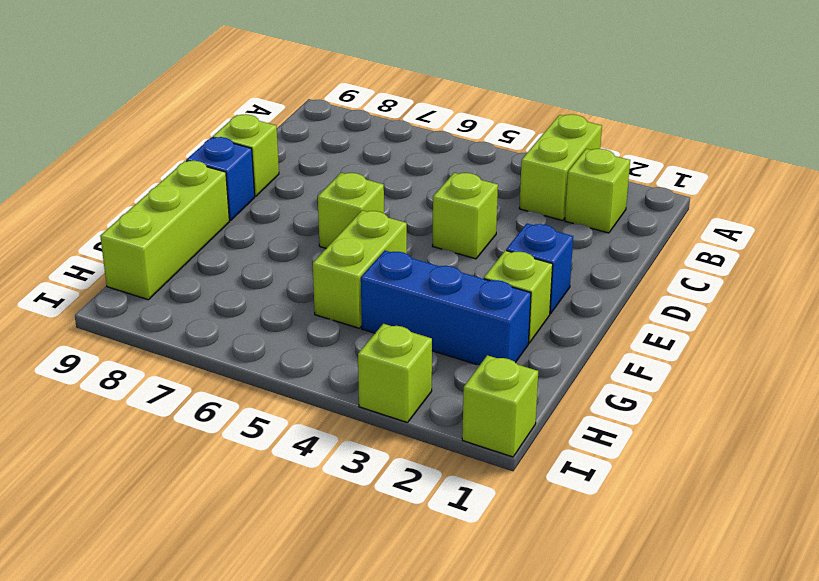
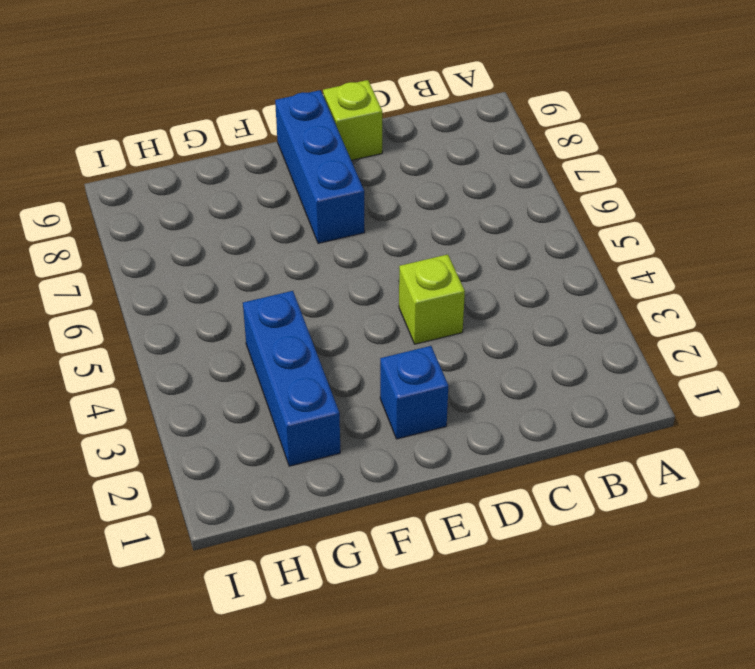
blue brick E7:E9 level 1 -> blue brick E9 level 1
none -> lime brick A3:B3 level 1
none -> lime brick B2 level 1
none -> lime brick E6 level 1

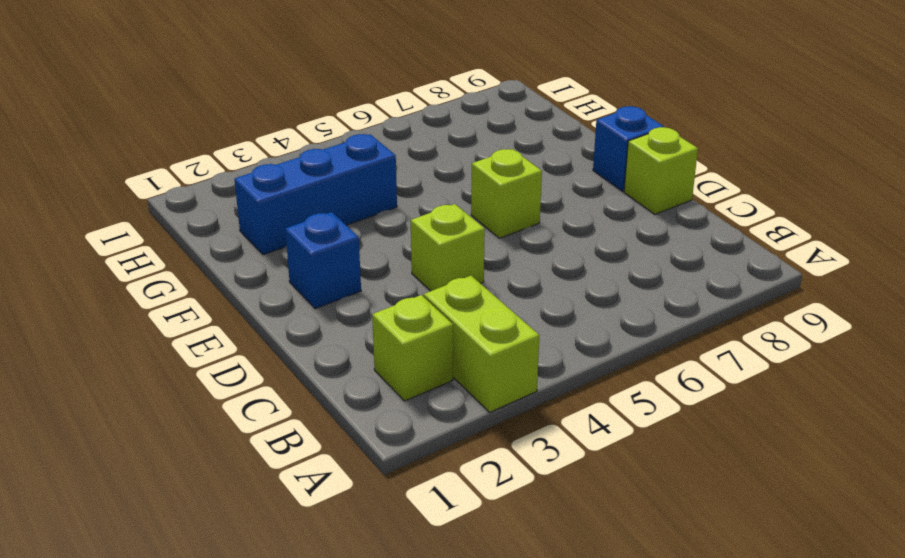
none -> lime brick F2 level 1
none -> lime brick F5:G5 level 1
none -> lime brick F9:H9 level 1

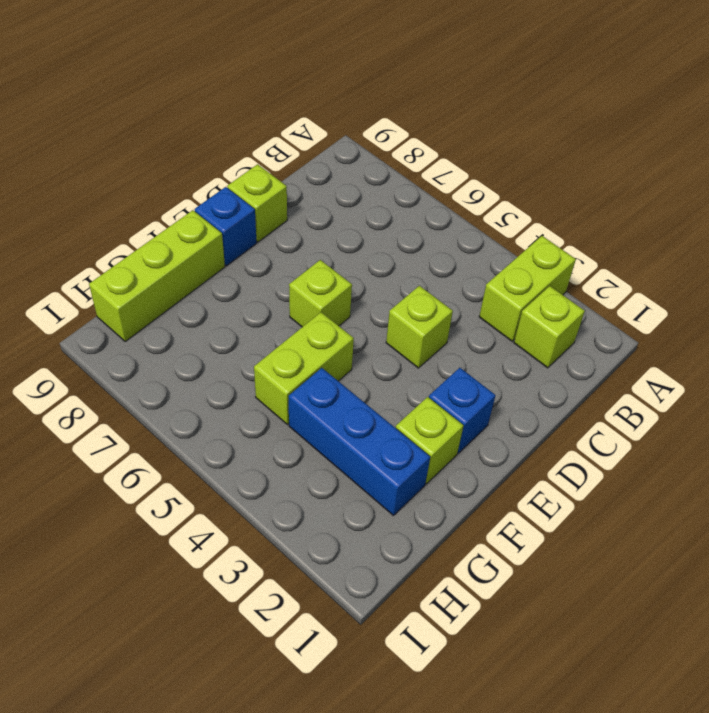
none -> lime brick I1 level 1
none -> lime brick I3 level 1

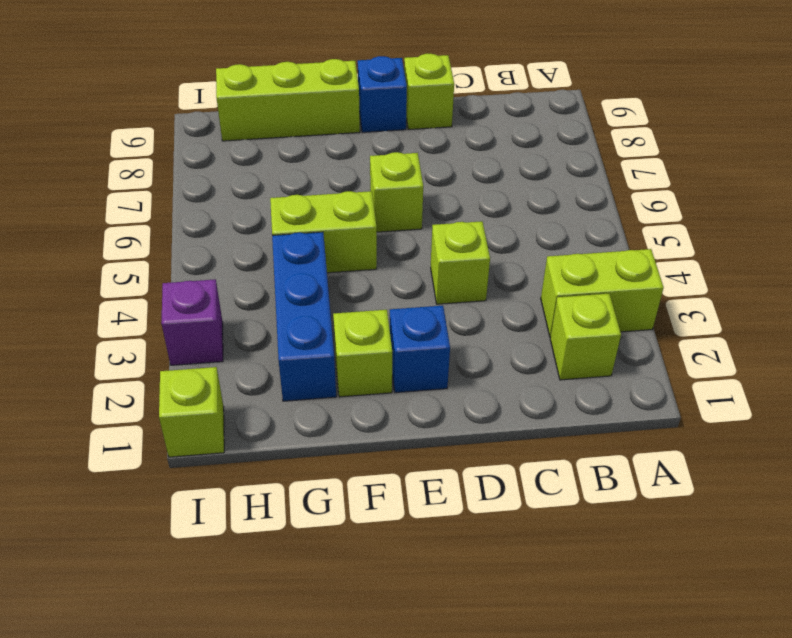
purple brick I3 level 1 -> lime brick I3 level 1

